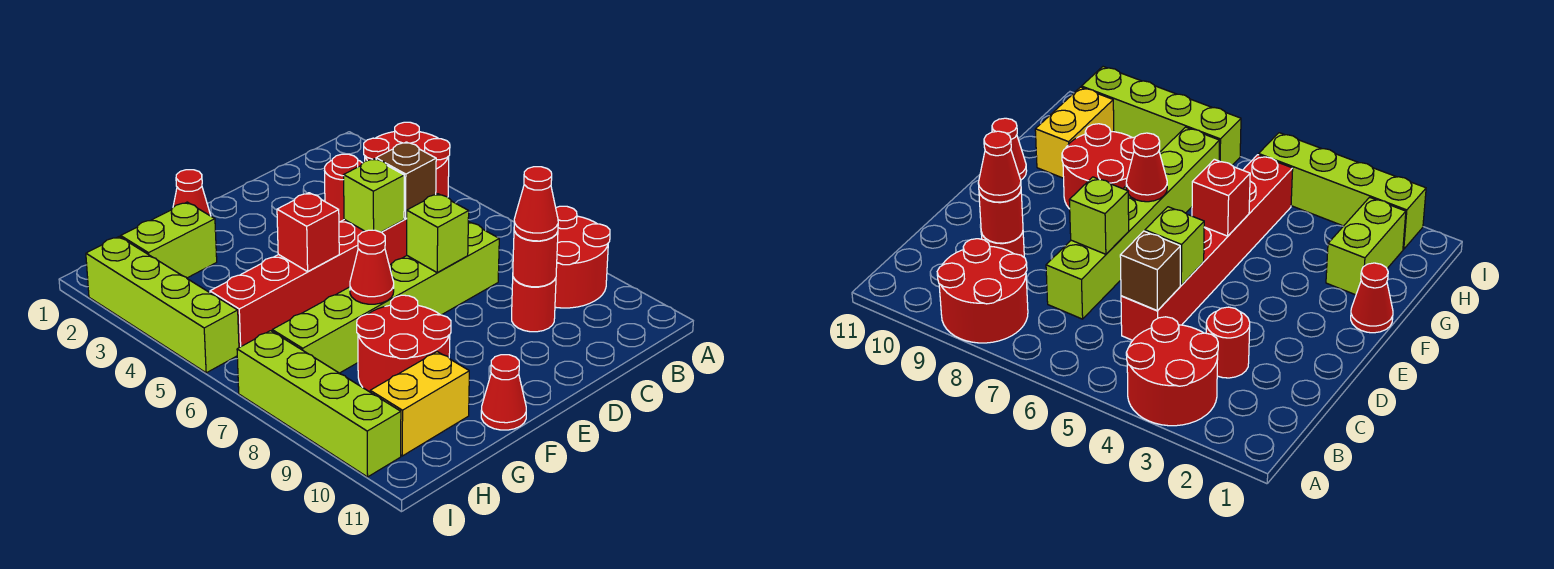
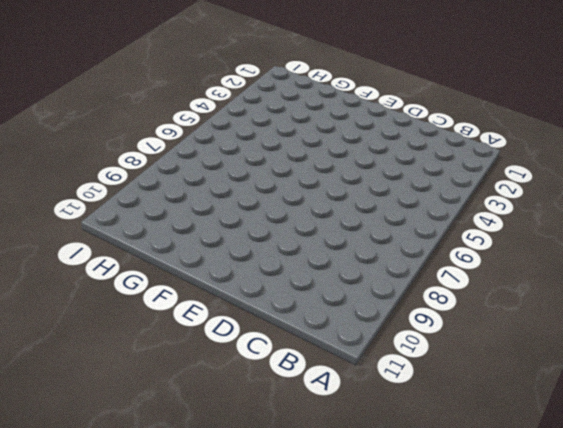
none -> red round brick A3:B4 level 1
none -> red round brick A8:B9 level 1
none -> red round brick C3 level 1

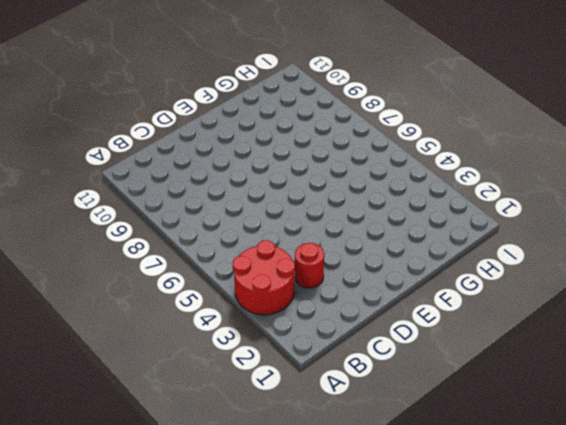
none -> red round brick A8:B9 level 1
none -> red brick C5:H5 level 1
none -> lime brick C7:H7 level 1

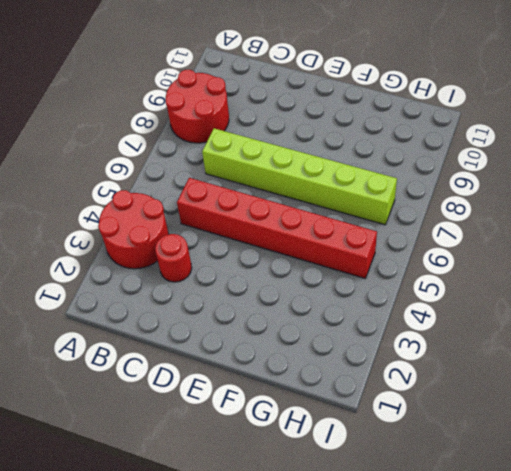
none -> red round brick C9 level 1
none -> red cone F1 level 1
none -> red round brick F8:G9 level 1

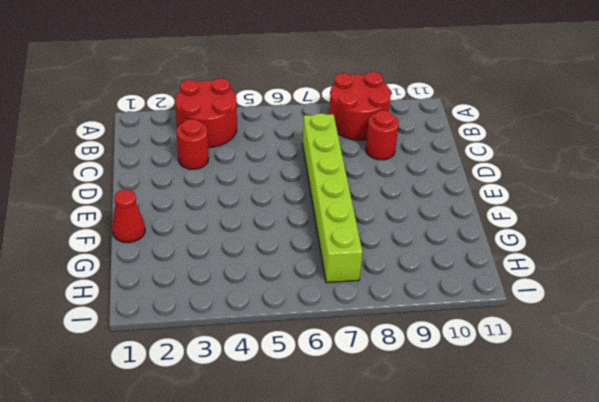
none -> red brick C5:H5 level 1
none -> red round brick F8:G9 level 1
none -> red cone F11 level 1

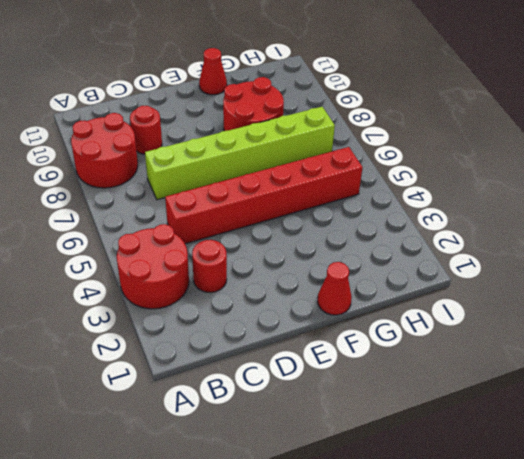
none -> lime brick G2:H2 level 1
none -> yellow brick G10:H10 level 1
none -> lime brick I2:I5 level 1

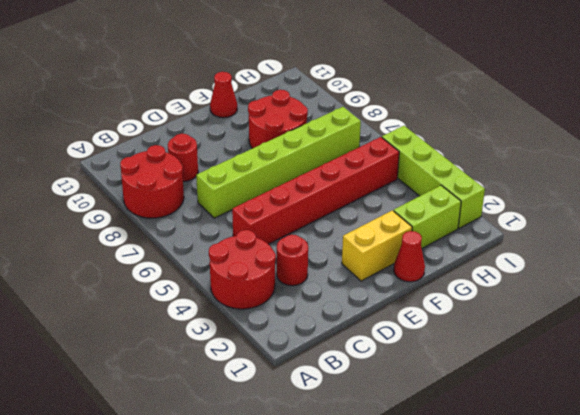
yellow brick E2:F2 level 1 -> yellow brick G10:H10 level 1
none -> lime brick I7:I10 level 1
none -> brown brick C5 level 2
none -> red round brick C9 level 2

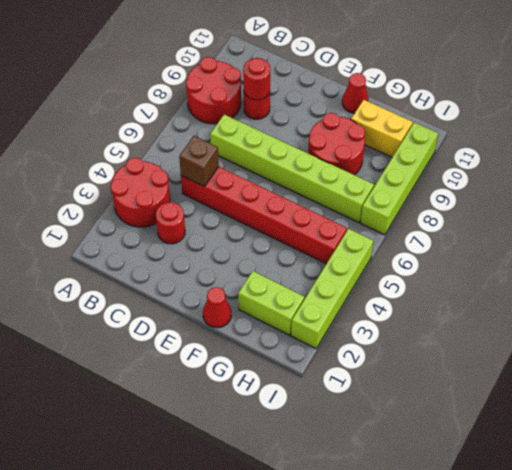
none -> lime brick D5 level 2
none -> lime brick D7 level 2
none -> red brick F5 level 2

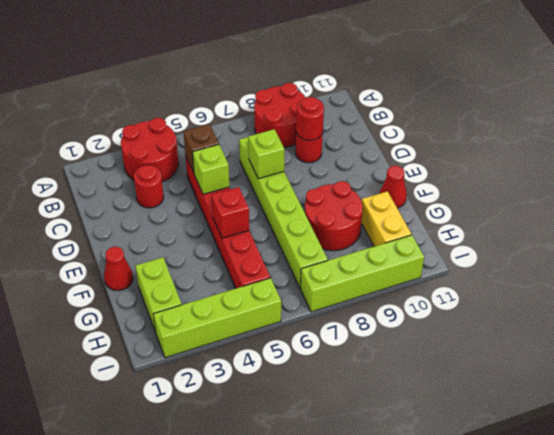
none -> red cone F7 level 2
none -> red cone C9 level 3

